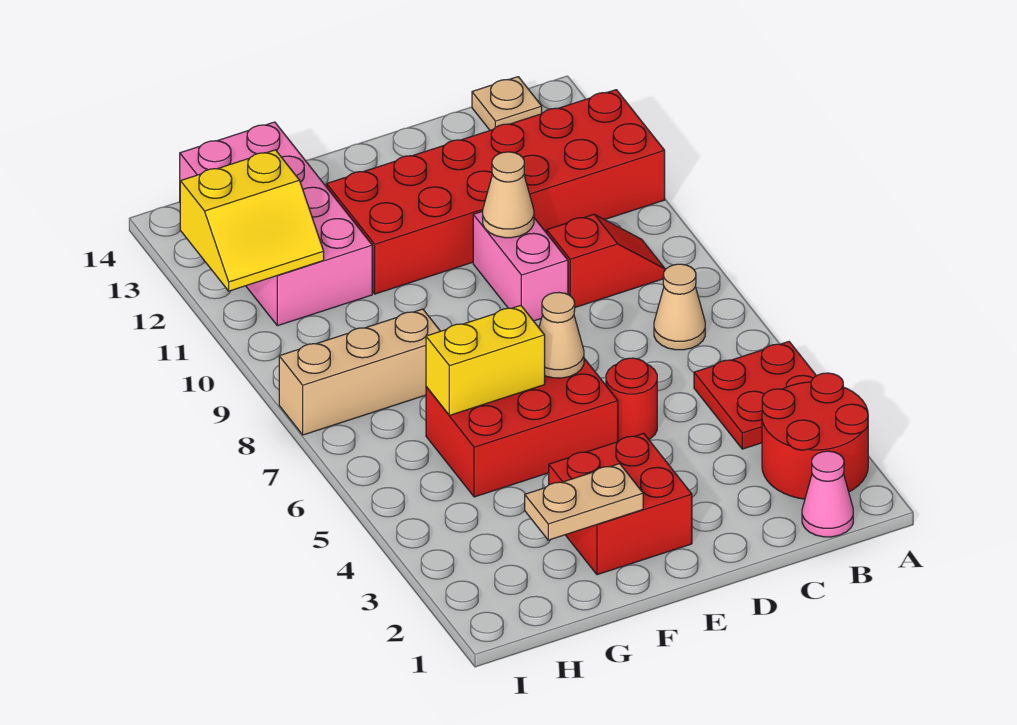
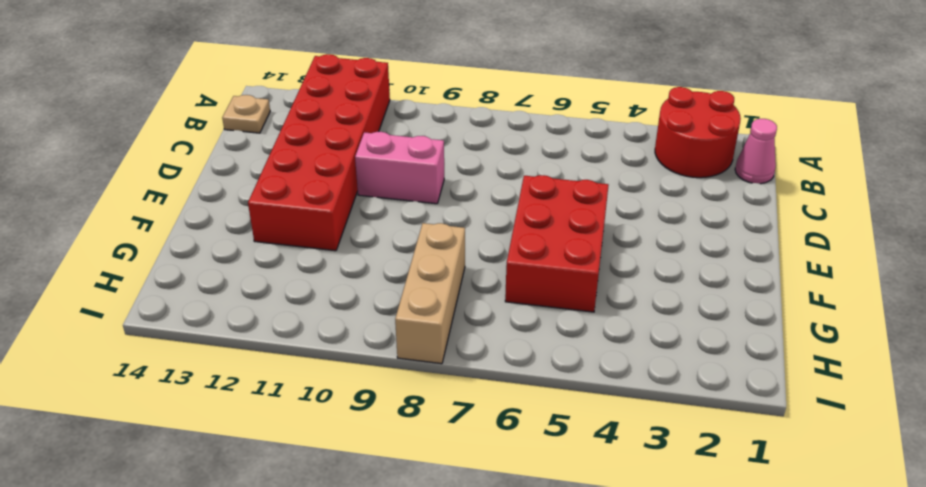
none -> red plate A4:B5 level 1
none -> tan cone B7 level 1
none -> red slope B9:C9 level 1 top C

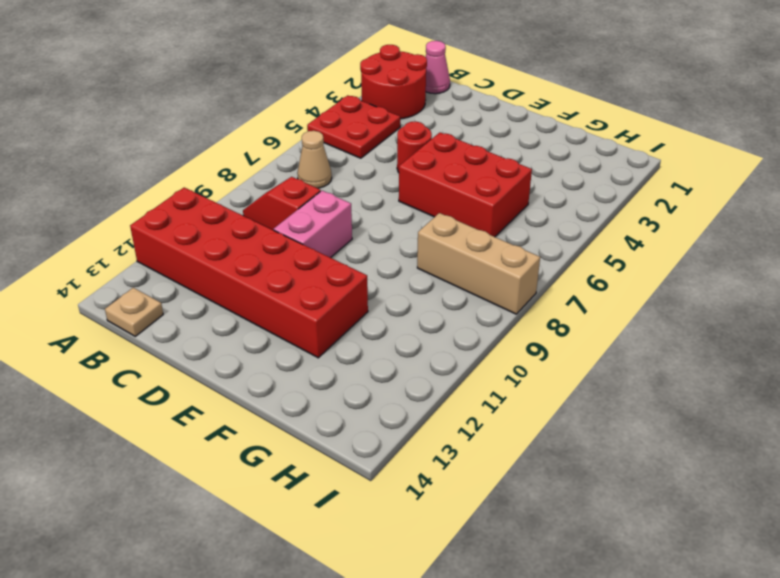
none -> red brick E2:F3 level 1
none -> pink brick G11:H14 level 1
none -> tan cone D10 level 2

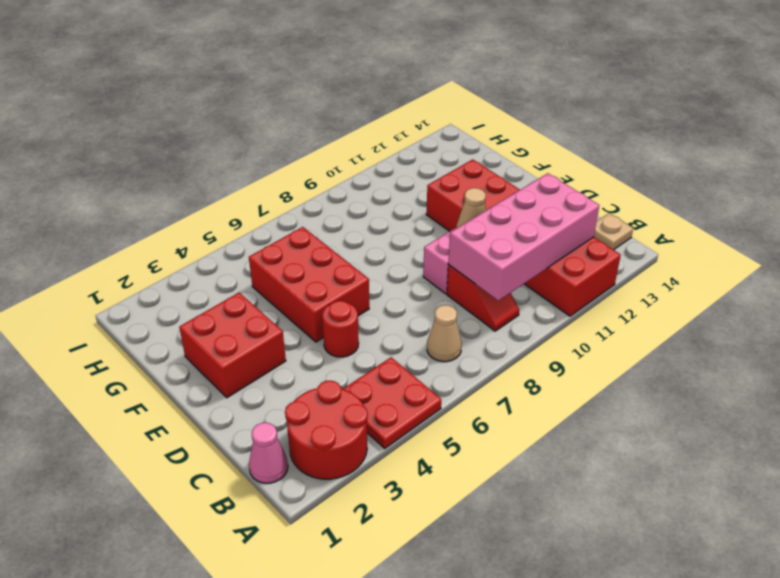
pink brick B9:C12 level 2 -> pink brick G11:H14 level 1
none -> tan brick G8:I8 level 1
none -> tan cone E6 level 2
none -> tan plate F2:G2 level 2

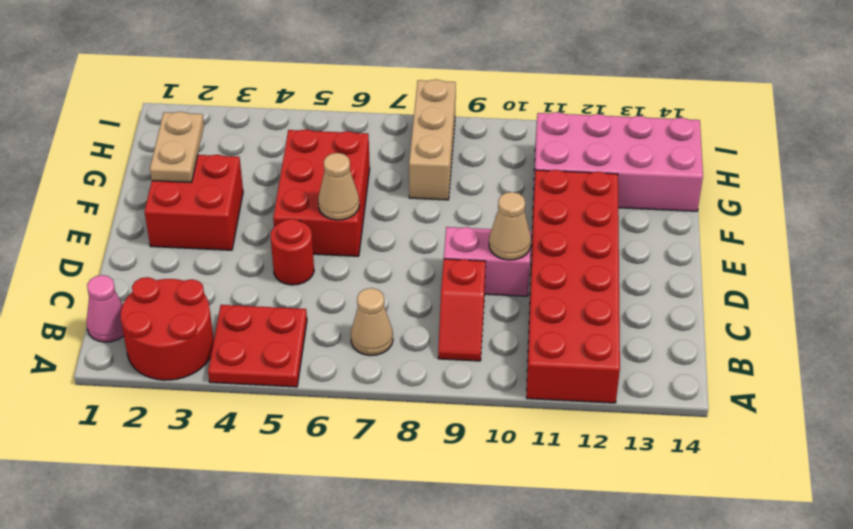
none -> tan plate B14 level 1
none -> yellow brick F6:G6 level 2
none -> yellow slope H11:I12 level 2 top 12

